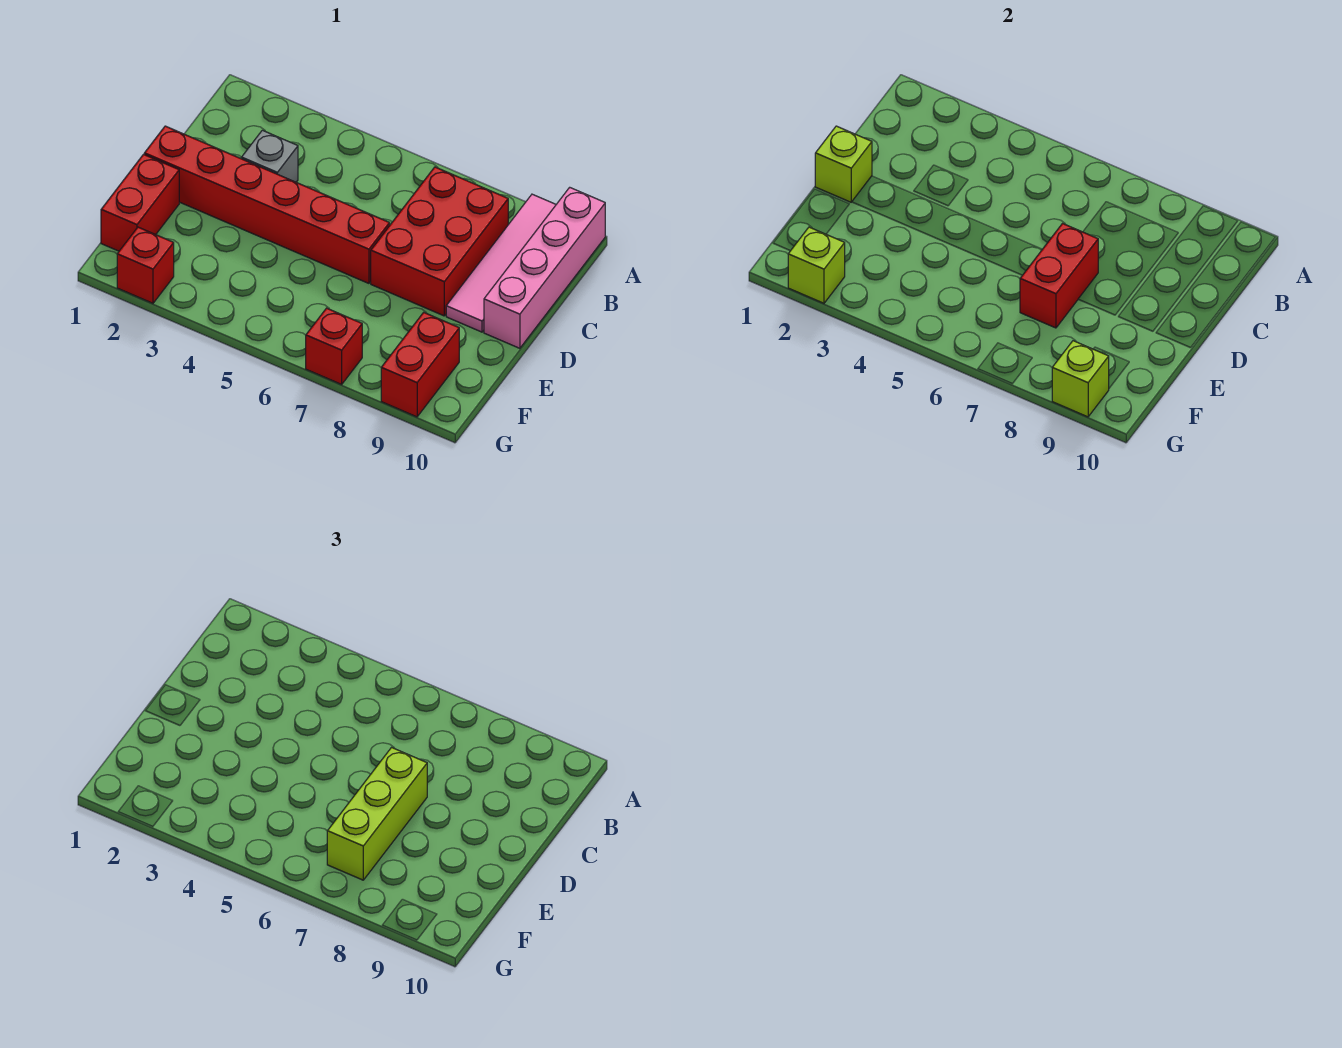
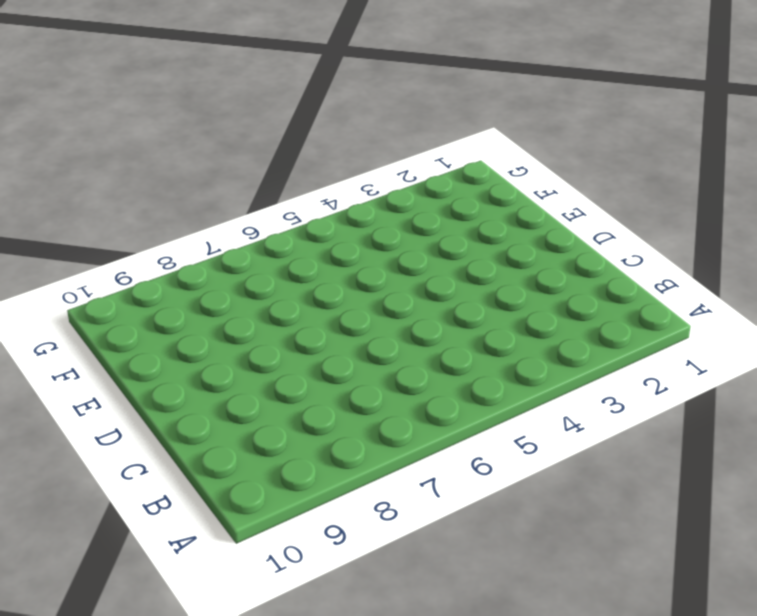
none -> pink tile A9:D9 level 1
none -> pink brick A10:D10 level 1
none -> red brick B7:D8 level 1

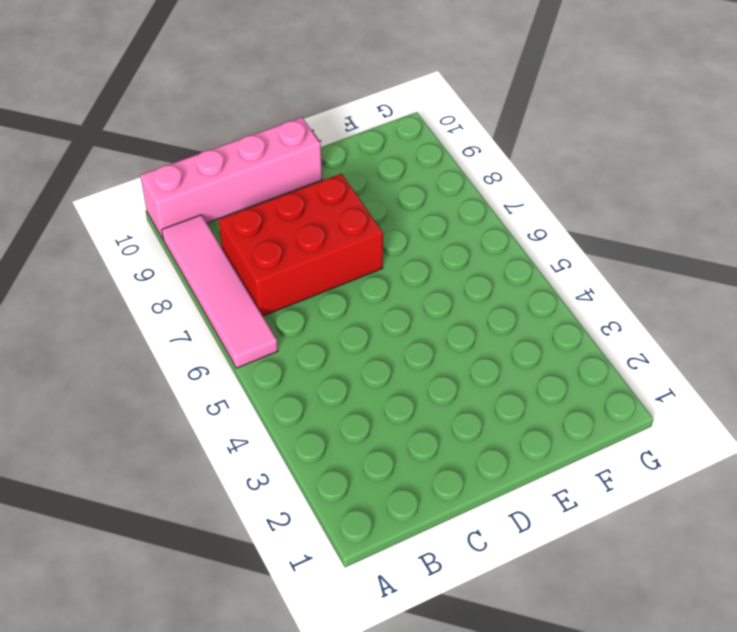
pink tile A6:A9 level 1 -> pink tile A9:D9 level 1
none -> grey brick C3 level 1
none -> red brick D1:D6 level 1
none -> red brick E1:F1 level 1

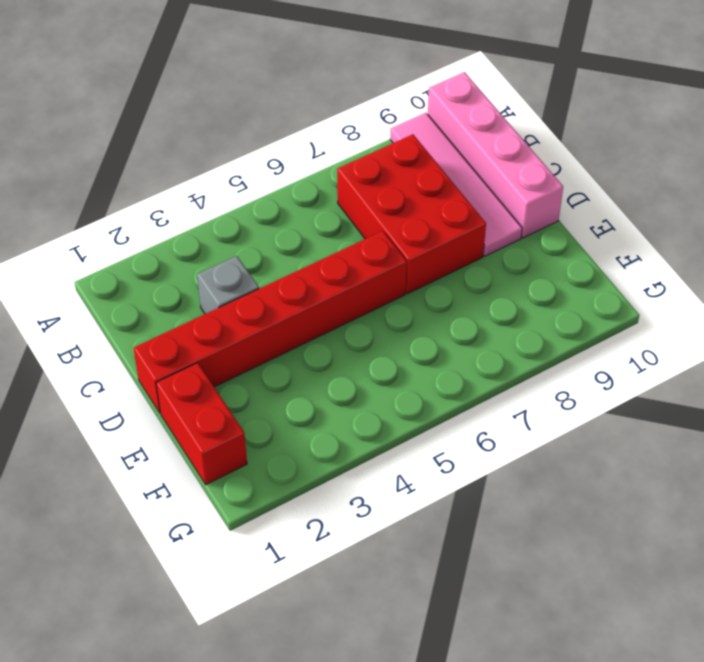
none -> red brick F9:G9 level 1
none -> red brick G2 level 1
none -> red brick G7 level 1

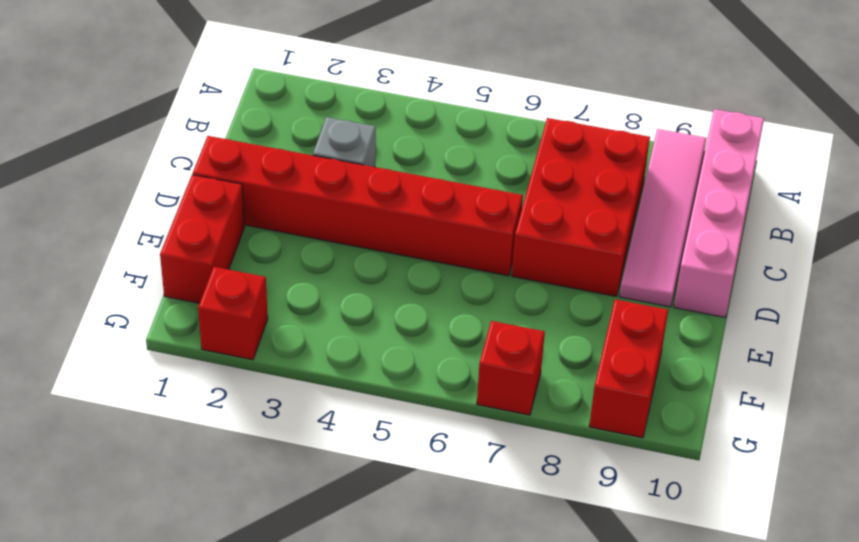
none -> lime brick D1 level 2
none -> red brick D7:E7 level 2
none -> lime brick G2 level 2

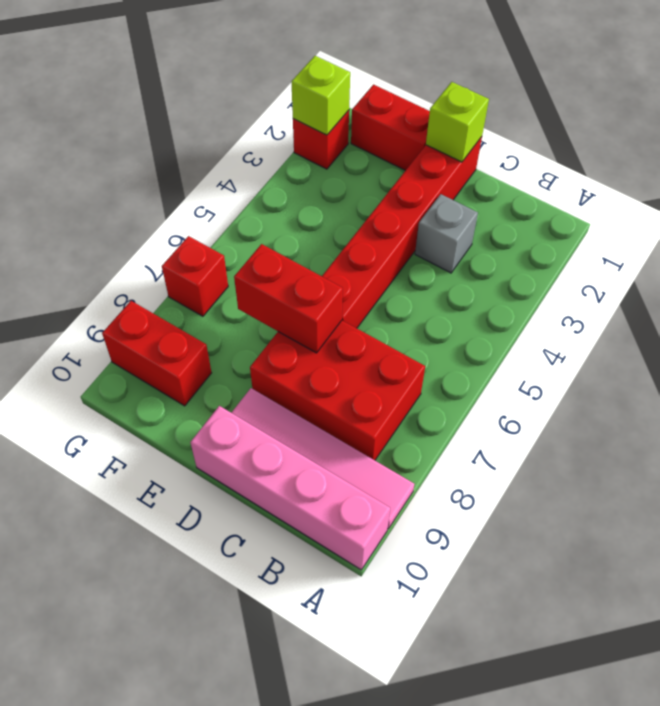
none -> lime brick G9 level 2
none -> lime brick D7:F7 level 3

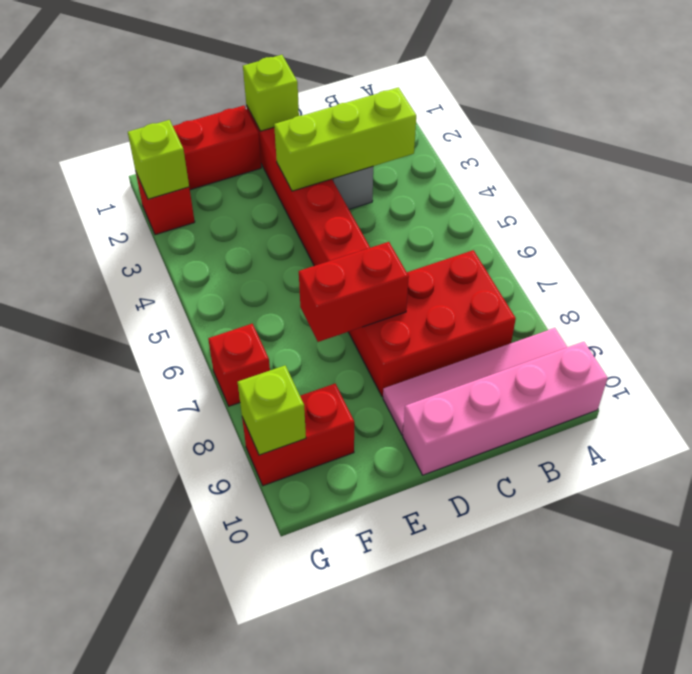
lime brick B3:D3 level 2 -> lime brick D7:F7 level 3

